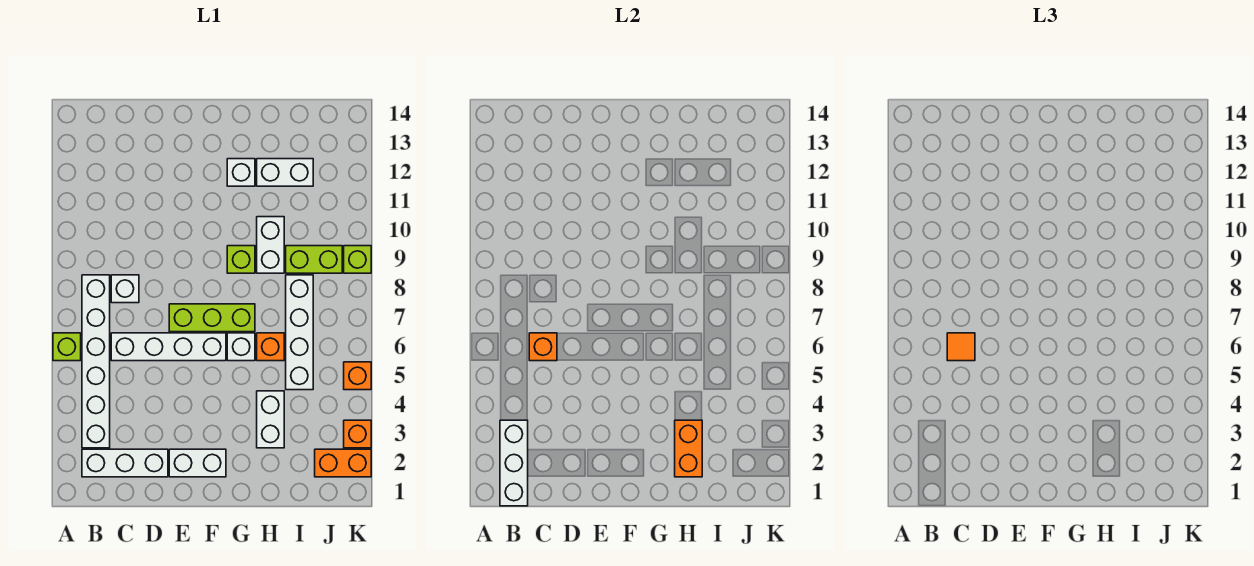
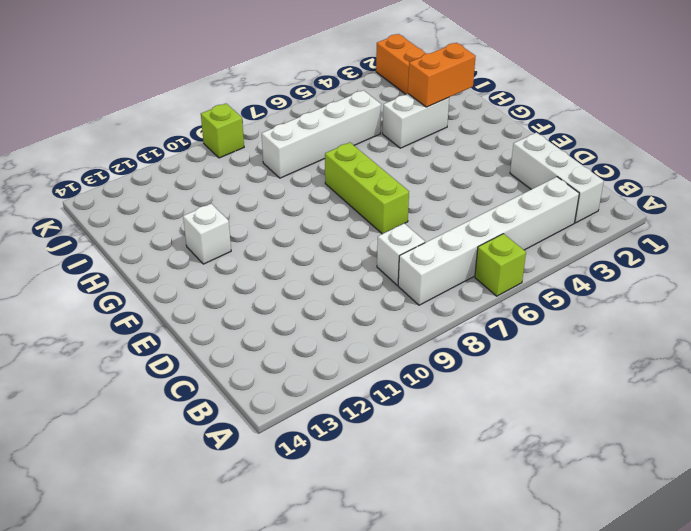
none -> white brick C6:F6 level 1
none -> white brick E2:F2 level 1
none -> white brick G6 level 1

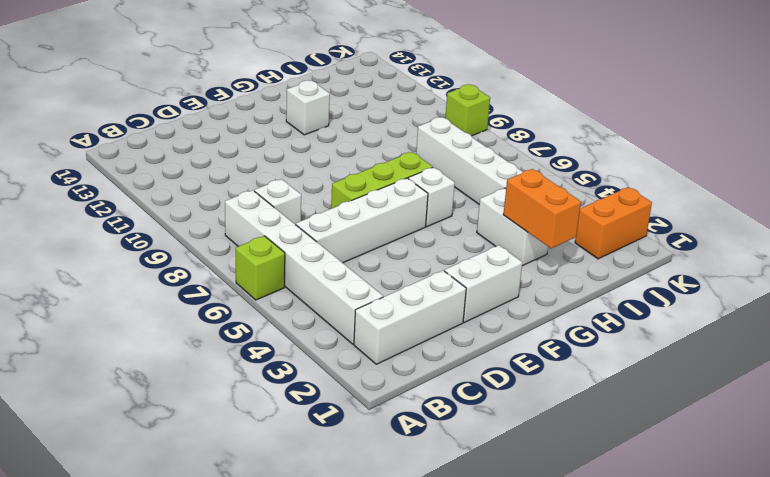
none -> lime brick G9 level 1
none -> orange brick H6 level 1
none -> white brick H9:H10 level 1

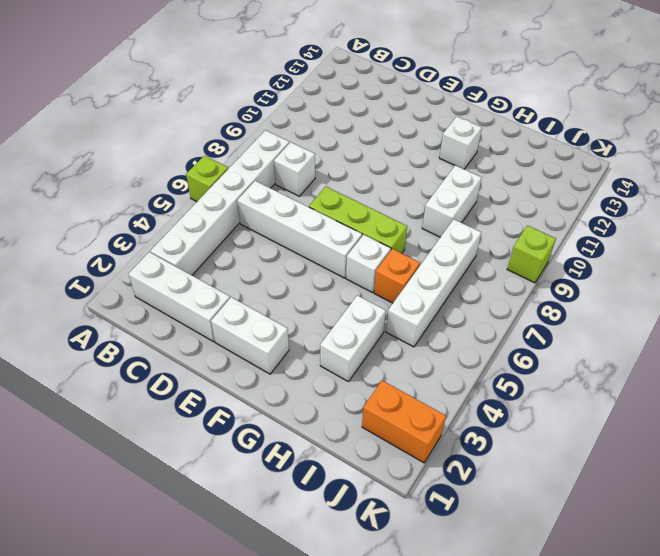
none -> lime brick G9 level 1
none -> white brick H12:I12 level 1
none -> lime brick I9:J9 level 1

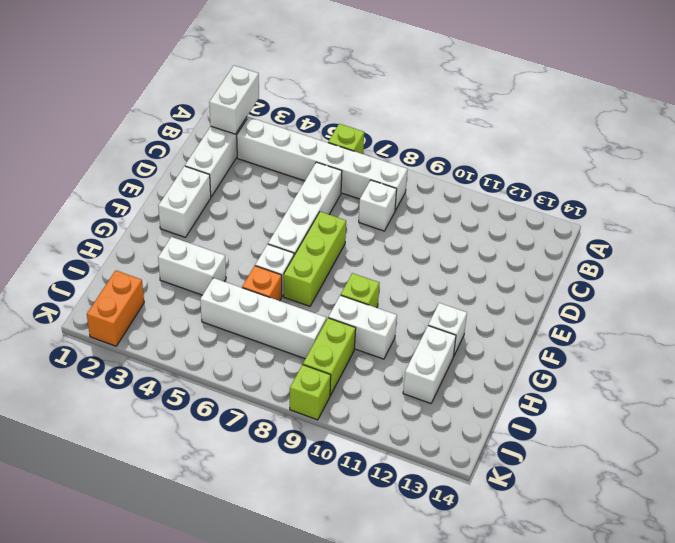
white brick A2:B2 level 2 -> white brick B1:B3 level 2
none -> orange brick K3 level 1
none -> orange brick K5 level 1
none -> orange brick C6 level 2

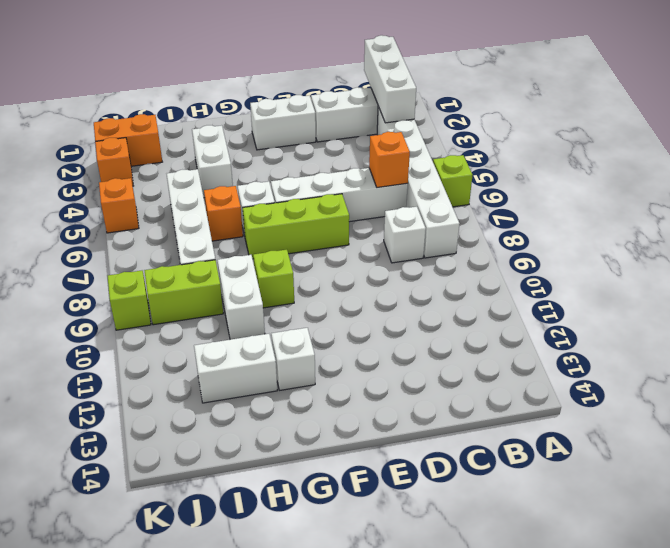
none -> orange brick H2:H3 level 2
none -> orange tile C6 level 3

